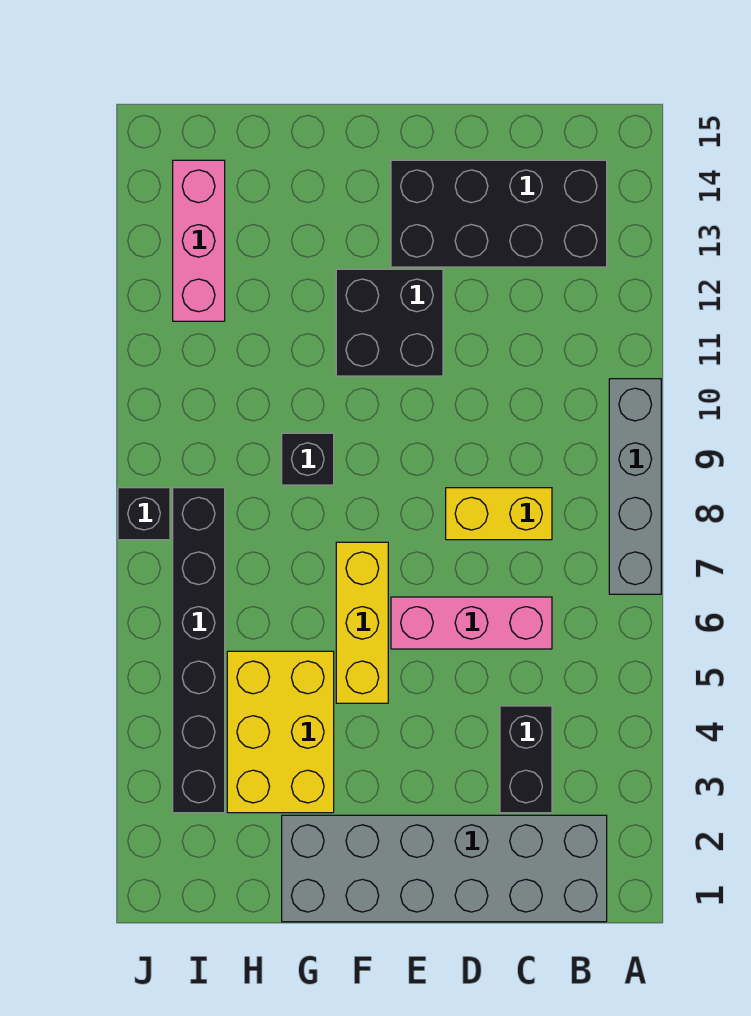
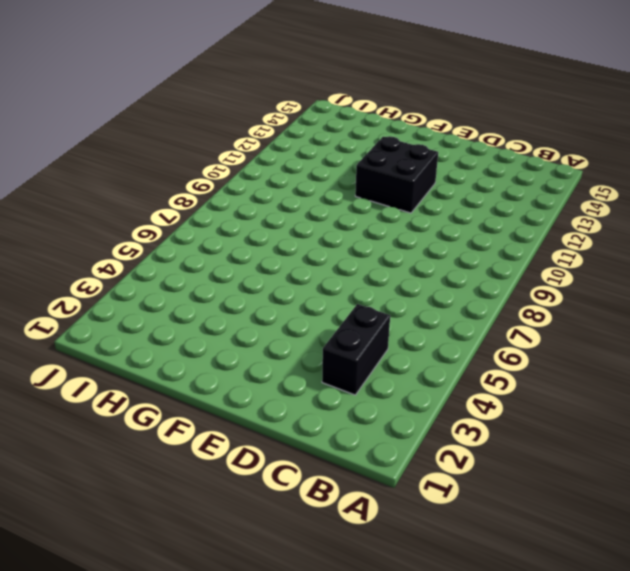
none -> grey brick A7:A10 level 1
none -> grey brick B1:G2 level 1
none -> black brick B13:E14 level 1

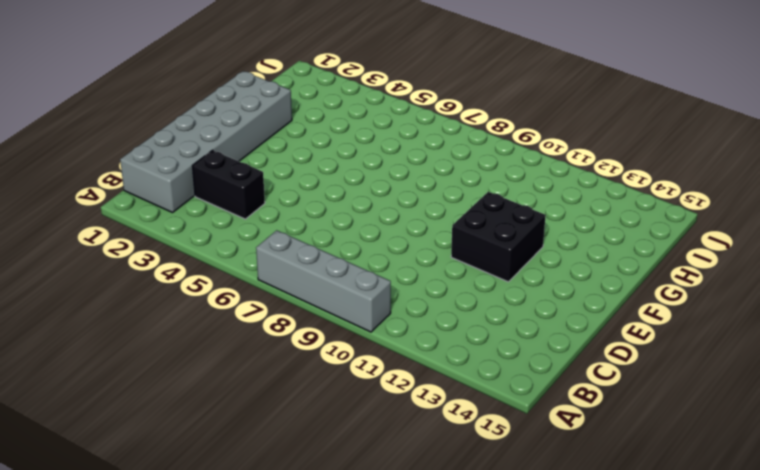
none -> black brick B13:E14 level 1
none -> pink brick C6:E6 level 1
none -> yellow brick C8:D8 level 1

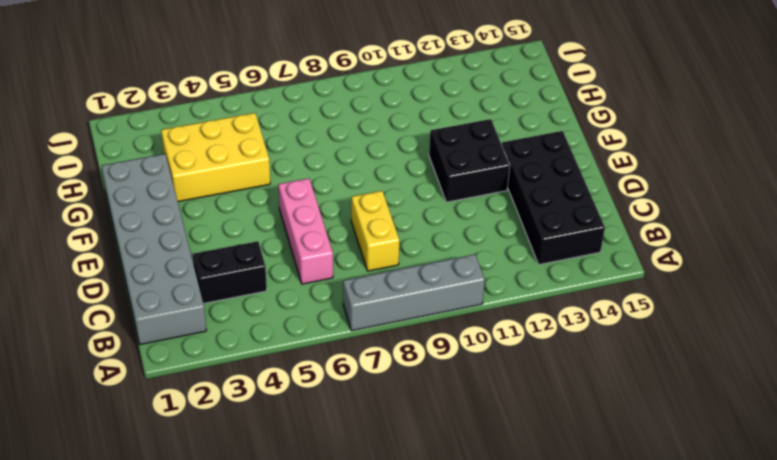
none -> yellow brick F5:F7 level 1
none -> black brick G9 level 1
none -> black brick I3:I8 level 1

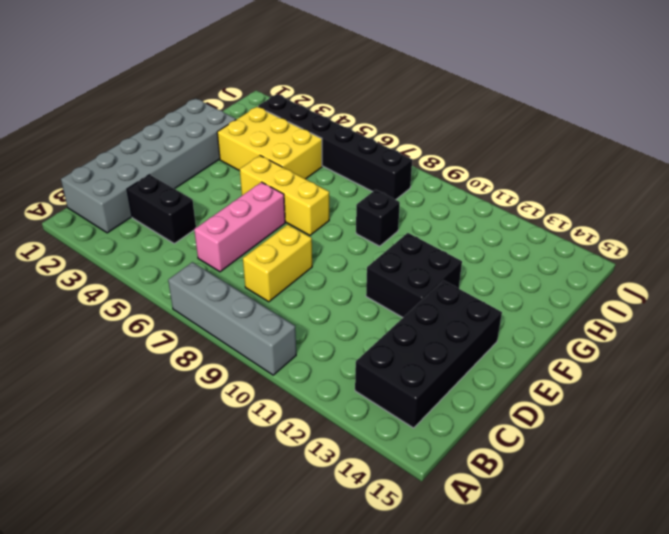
none -> pink brick I12:I14 level 1
none -> black brick J8 level 1

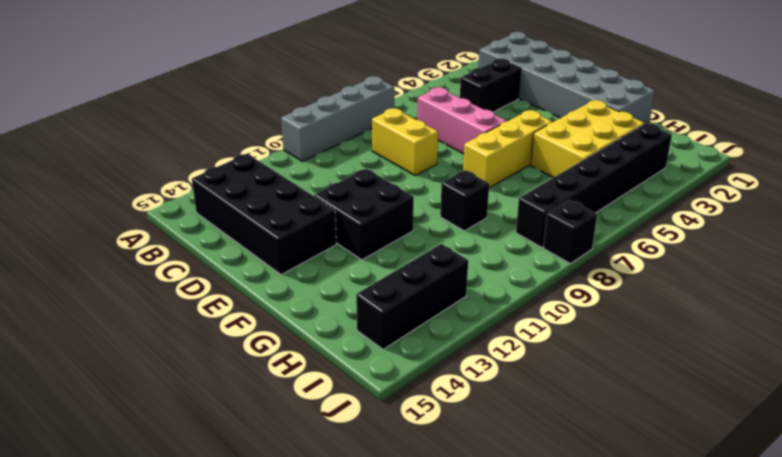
black brick I12:I14 level 1 -> pink brick I12:I14 level 1

